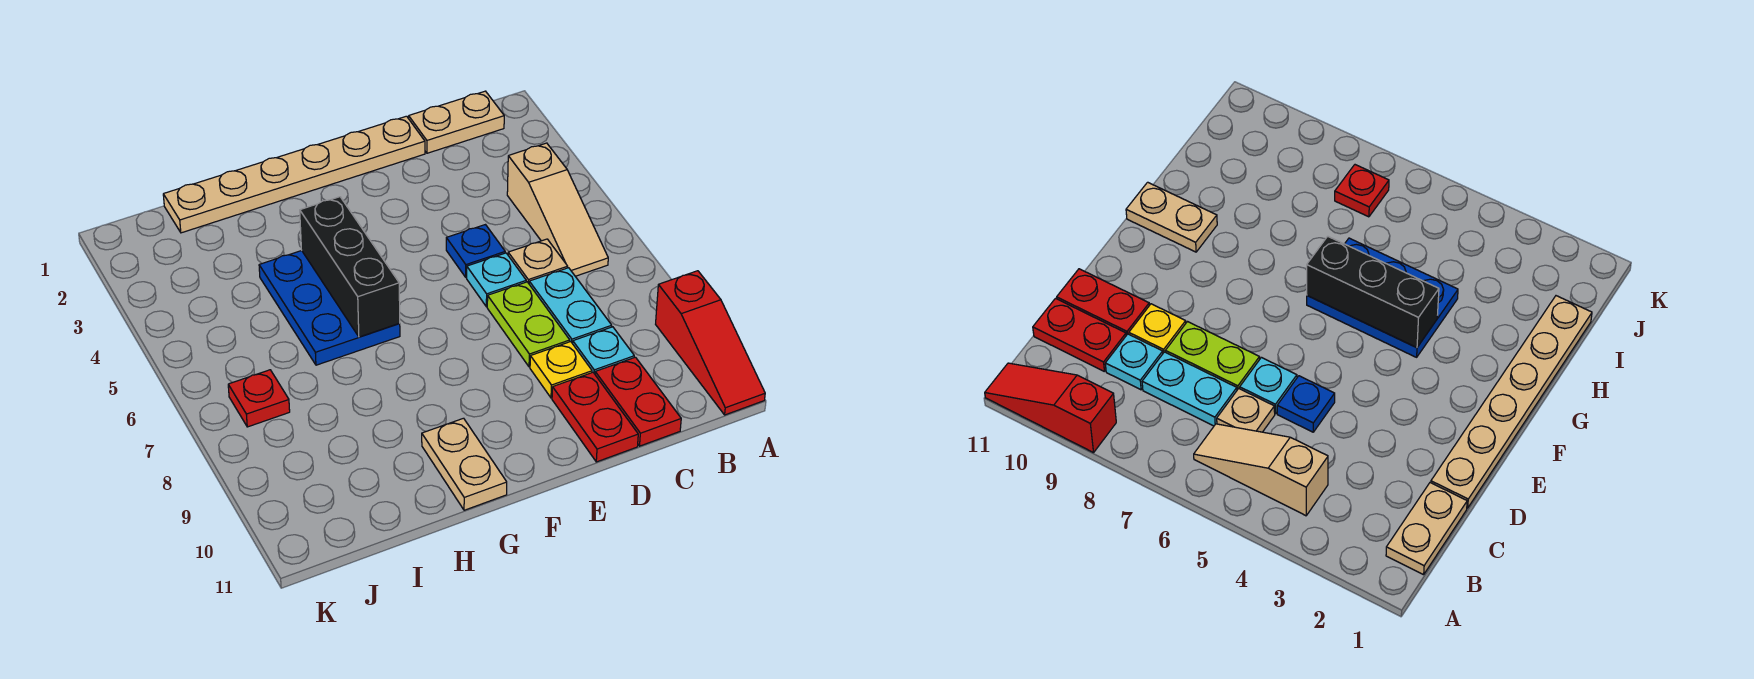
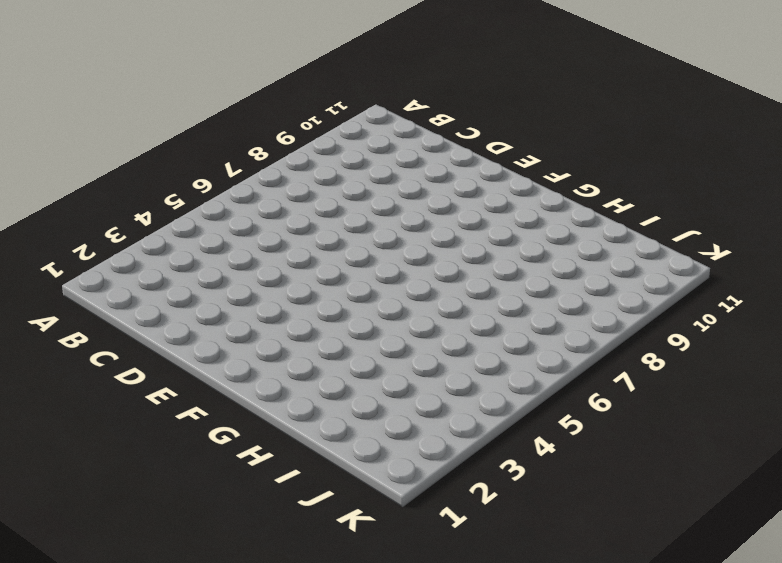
none -> red slope A9:A11 level 1 top 9
none -> tan plate B1:C1 level 1
none -> tan slope B4:B6 level 1 top 4

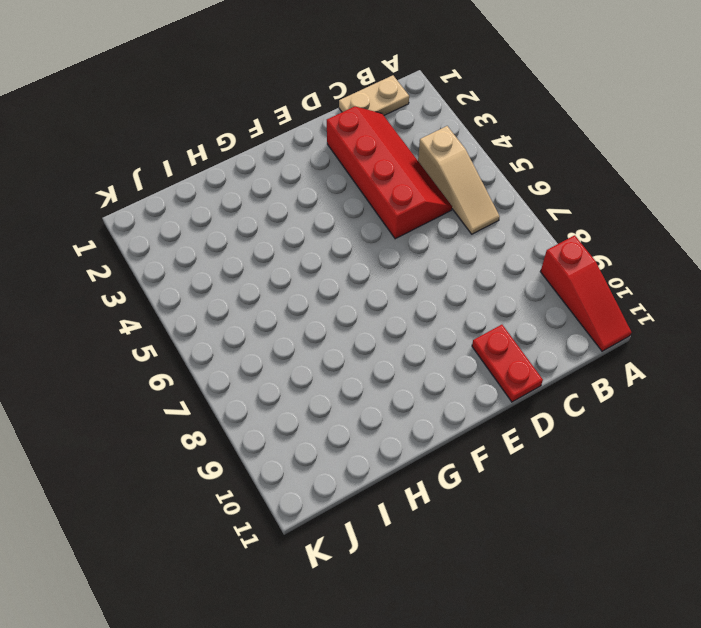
red slope C2:D5 level 1 top D -> blue plate D5 level 1
none -> tan plate C6 level 1
none -> cyan plate C7:C8 level 1
none -> cyan plate C9 level 1

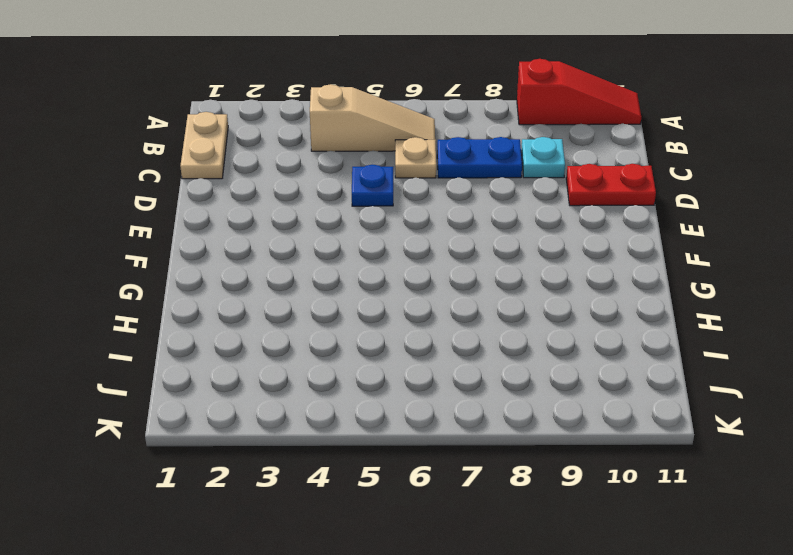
blue plate C7:C8 level 1 -> cyan plate C7:C8 level 1
none -> red plate C10:C11 level 1
none -> tan plate D1:I1 level 1
none -> cyan plate D6 level 1

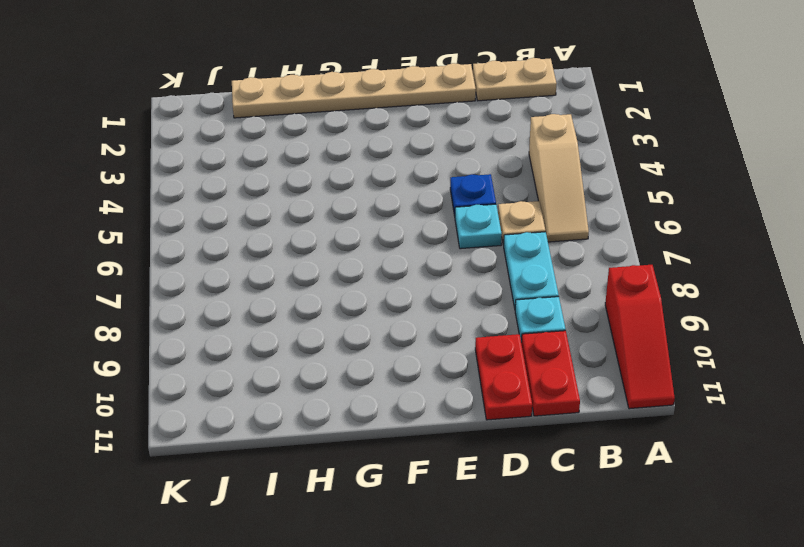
none -> lime plate D7:D8 level 1
none -> yellow plate D9 level 1
none -> blue plate G4:H6 level 1

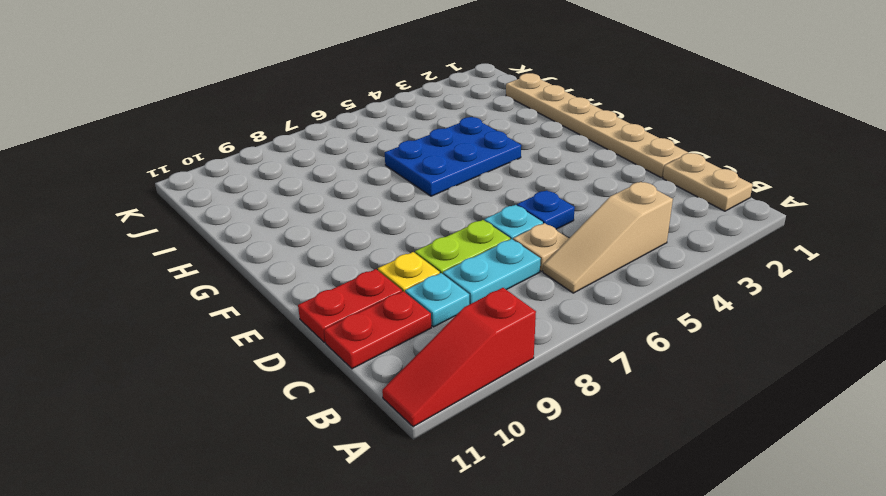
none -> tan plate G10:G11 level 1
none -> red plate J7 level 1
none -> black brick G4:G6 level 2

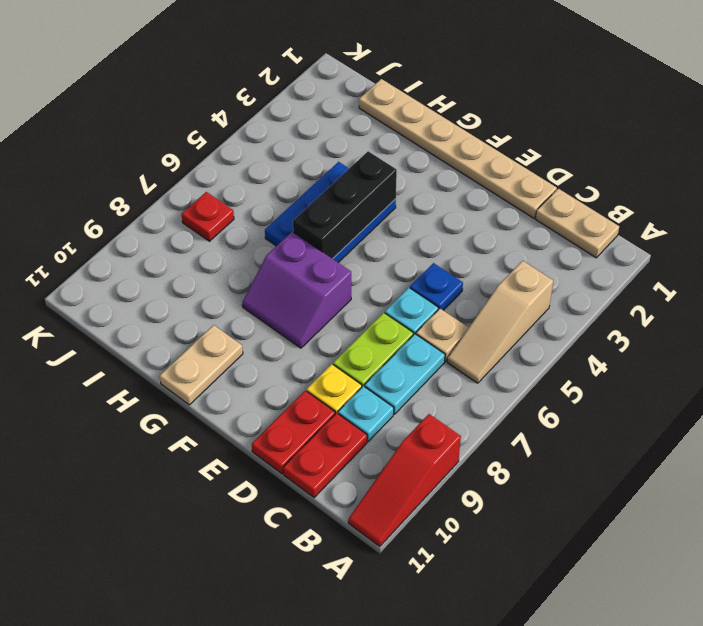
purple slope F7:G8 level 1 top 7 -> none

